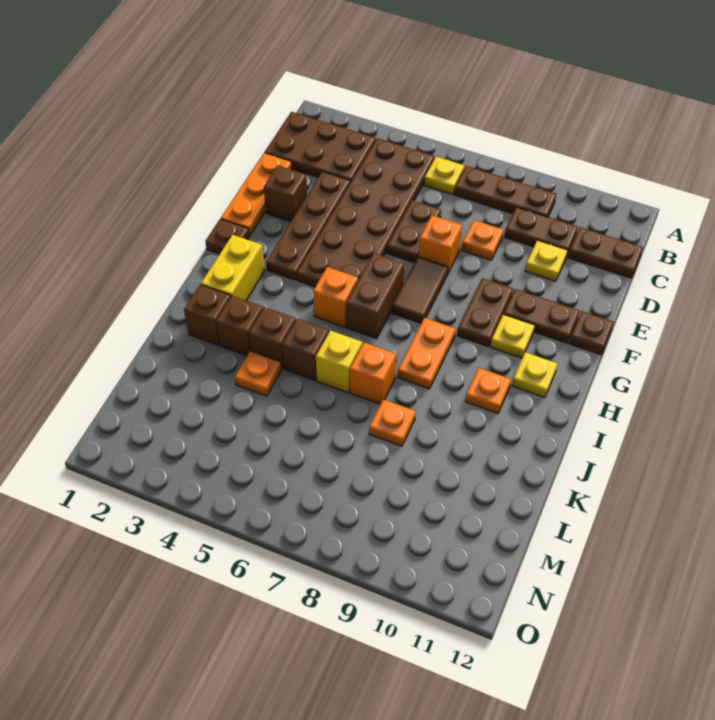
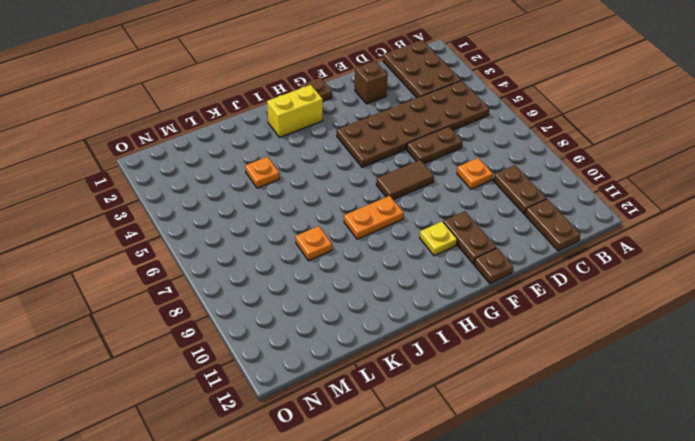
none -> yellow plate B6 level 1
none -> brown plate B7:B9 level 1
none -> orange plate D1:F1 level 1
none -> brown plate D3:G3 level 1

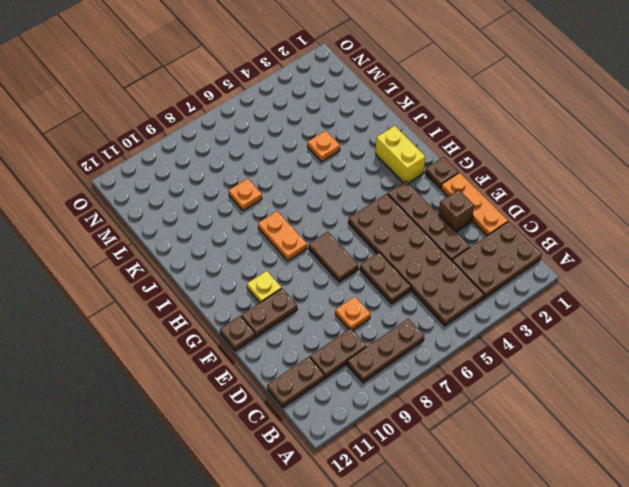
none -> yellow plate B6 level 1
none -> yellow plate D10 level 1
none -> orange brick E7 level 1
none -> brown plate F9:G9 level 1

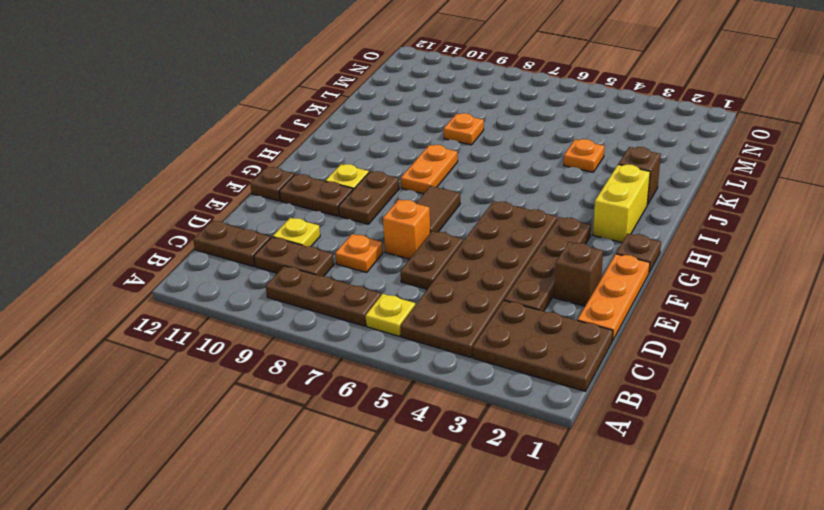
none -> brown brick G6:H6 level 1
none -> orange brick H5 level 1
none -> yellow plate H11 level 1
none -> orange plate I10 level 1

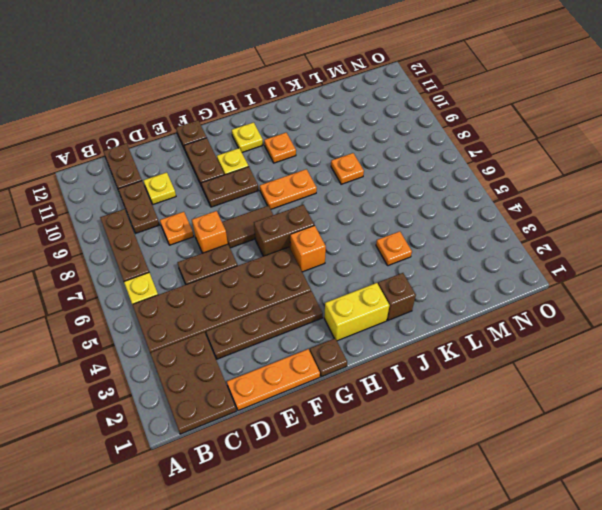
none -> brown brick E2 level 1
none -> brown brick J3 level 1
none -> brown brick J4 level 1
none -> brown brick J5 level 1

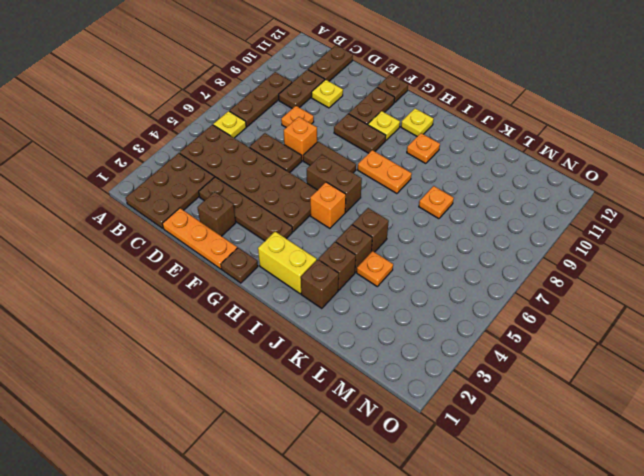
none -> yellow brick J6 level 1
none -> orange brick J7 level 1

